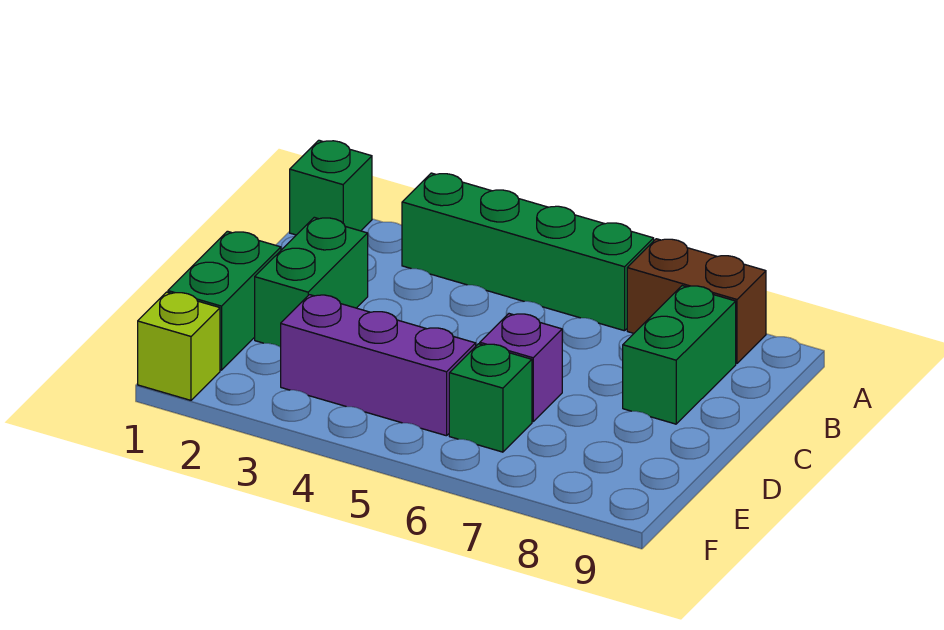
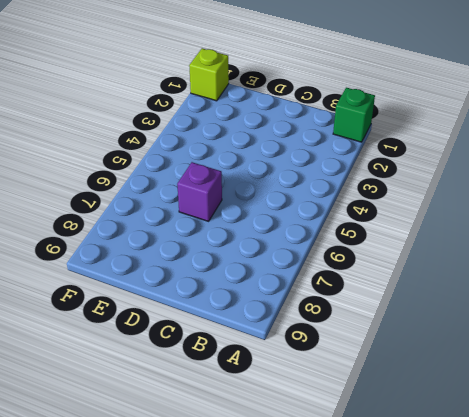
none -> green brick A3:A6 level 1
none -> brown brick A7:A8 level 1

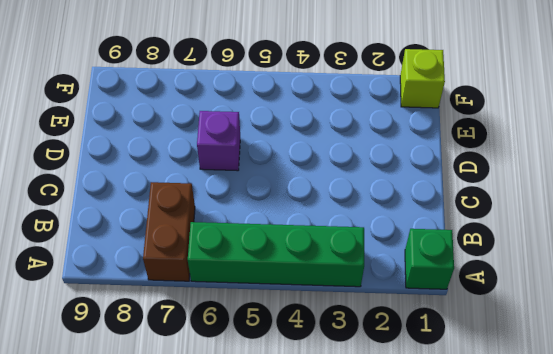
brown brick A7:B7 level 1 -> brown brick A7:A8 level 1
none -> green brick B8:C8 level 1
none -> green brick C2:D2 level 1

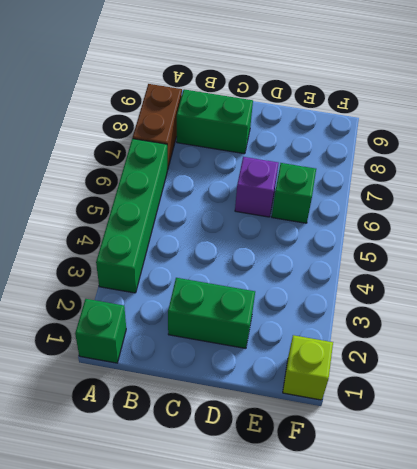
none -> green brick D1:E1 level 1
none -> purple brick E3:E5 level 1

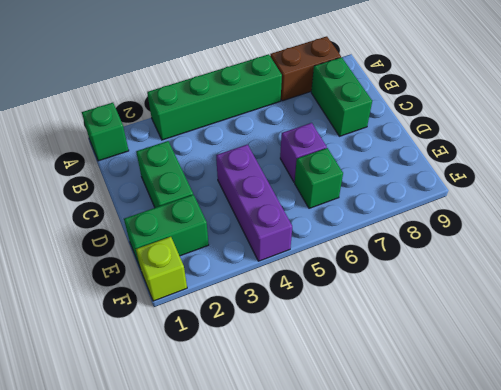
purple brick D4:F4 level 1 -> purple brick E3:E5 level 1
green brick E1:E2 level 1 -> green brick D1:E1 level 1

